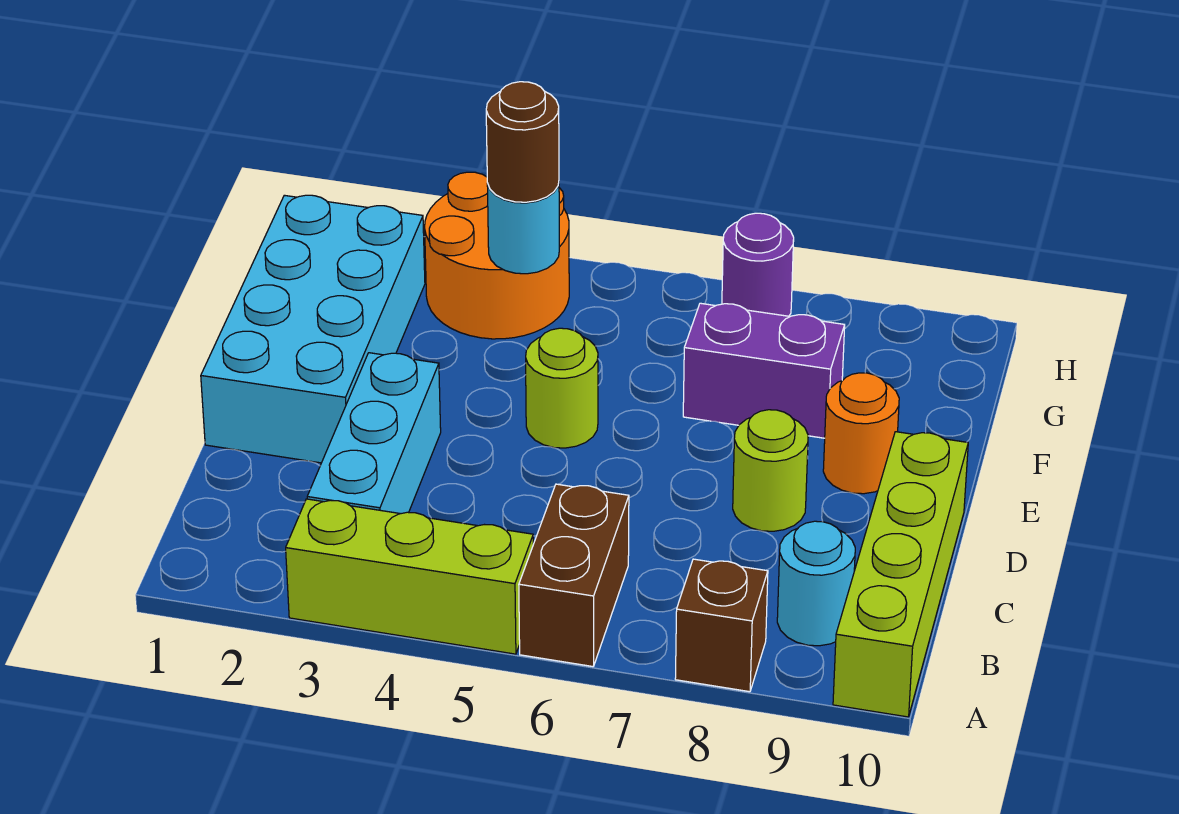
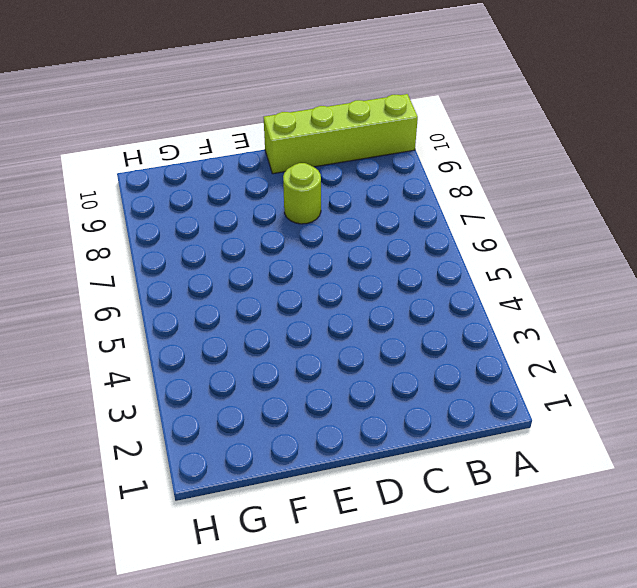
none -> lime brick A3:A5 level 1
none -> brown brick A6:B6 level 1
none -> brown brick A8 level 1

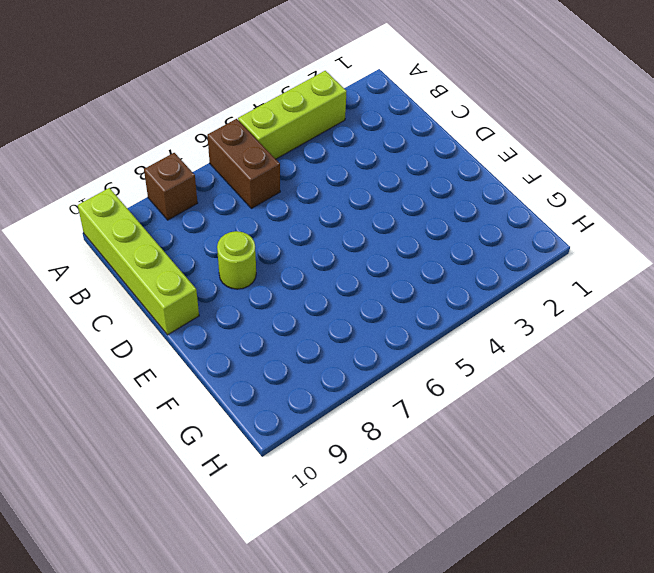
none -> cyan brick B3:D3 level 1
none -> cyan round brick B9 level 1
none -> cyan brick D1:G2 level 1

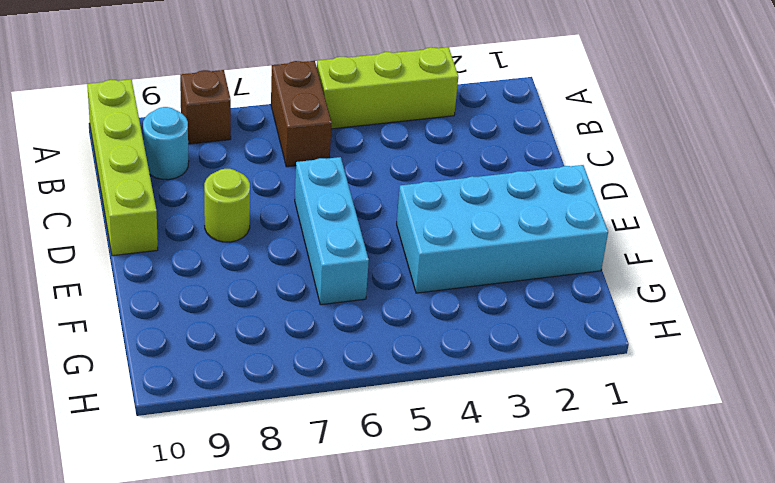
cyan brick D6:F6 level 1 -> cyan brick B3:D3 level 1
cyan brick E1:F4 level 1 -> cyan brick D1:G2 level 1
none -> lime round brick E5 level 1
none -> orange round brick E9 level 1
none -> purple brick F7:F8 level 1

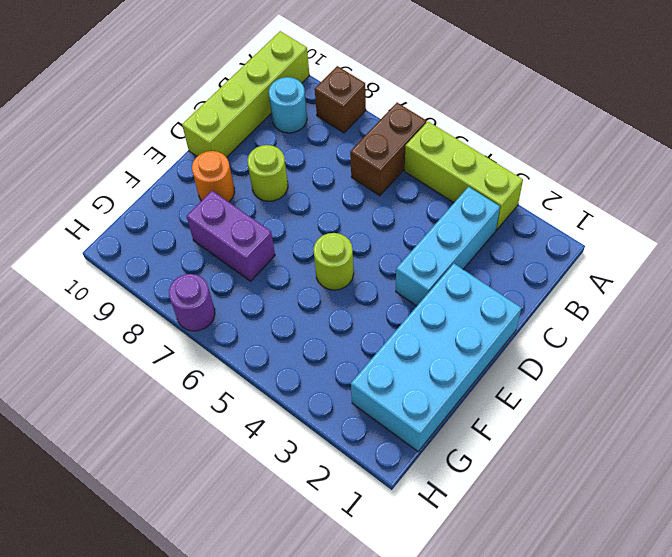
none -> orange round brick G3:H4 level 1
none -> cyan round brick G4 level 2
none -> brown round brick G4 level 3

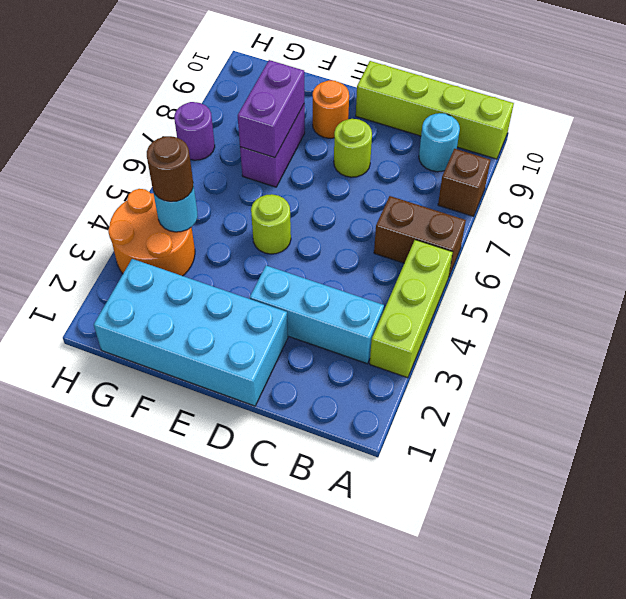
purple brick F7:F8 level 2 -> none

